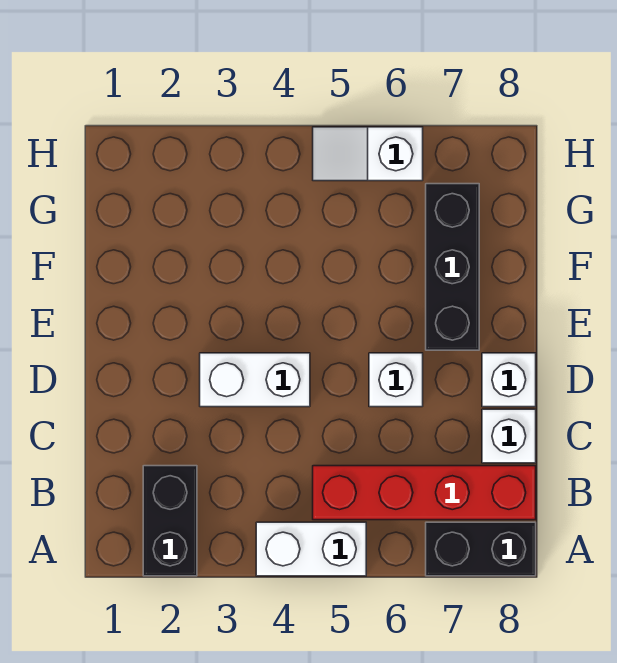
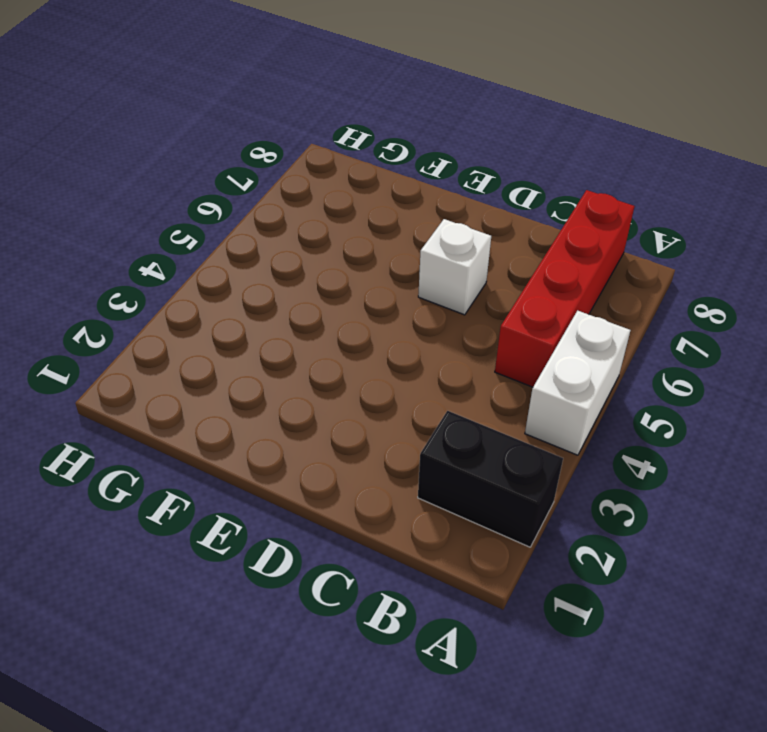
none -> black brick A7:A8 level 1
none -> white brick C8 level 1

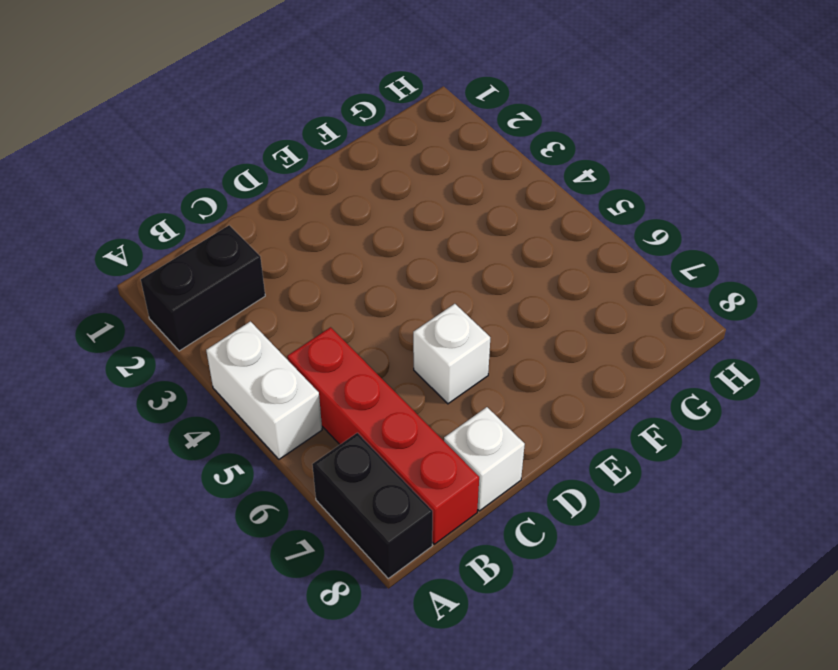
none -> white brick D3:D4 level 1
none -> white brick D8 level 1

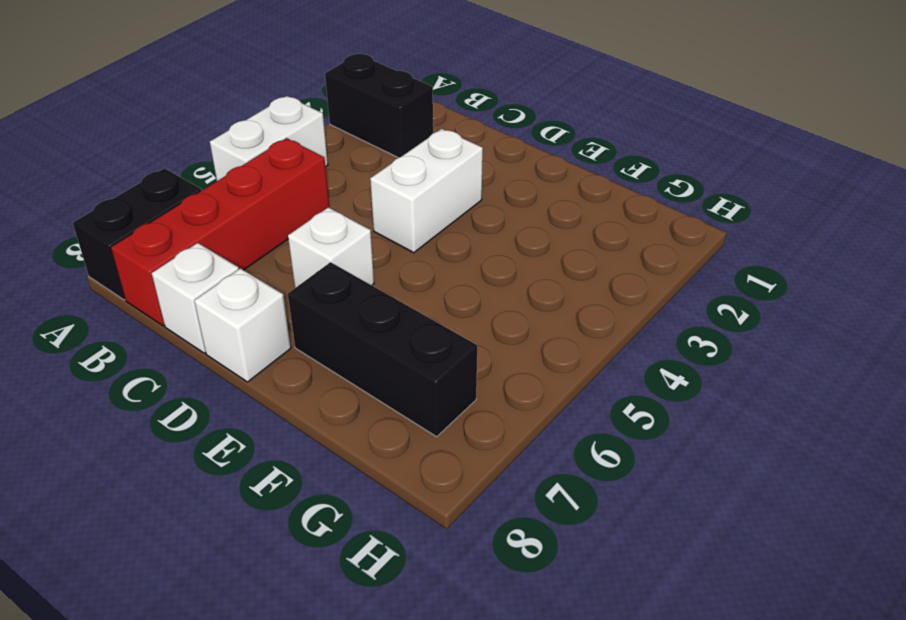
none -> white slope H5:H6 level 1 top 6

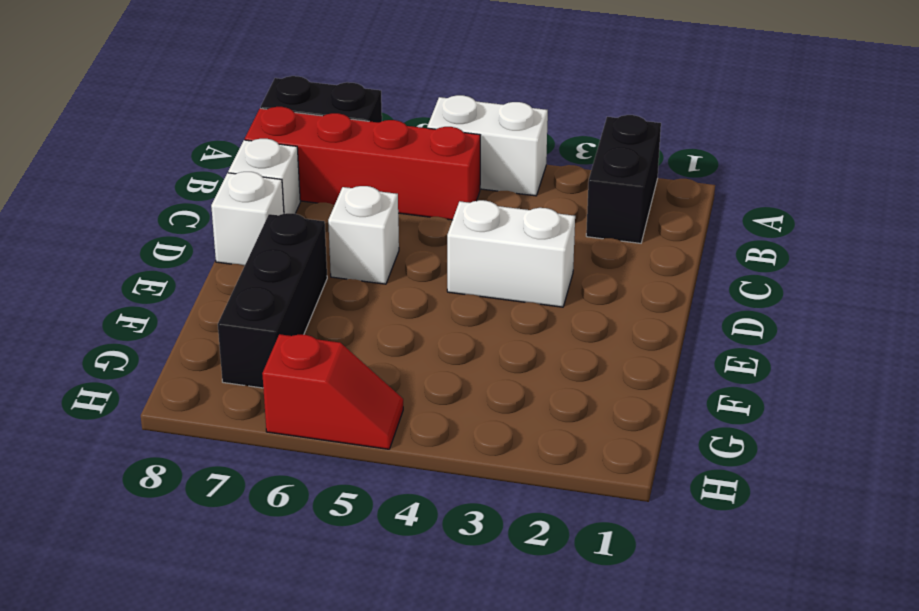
red slope H5:H6 level 1 top 6 -> white slope H5:H6 level 1 top 6

